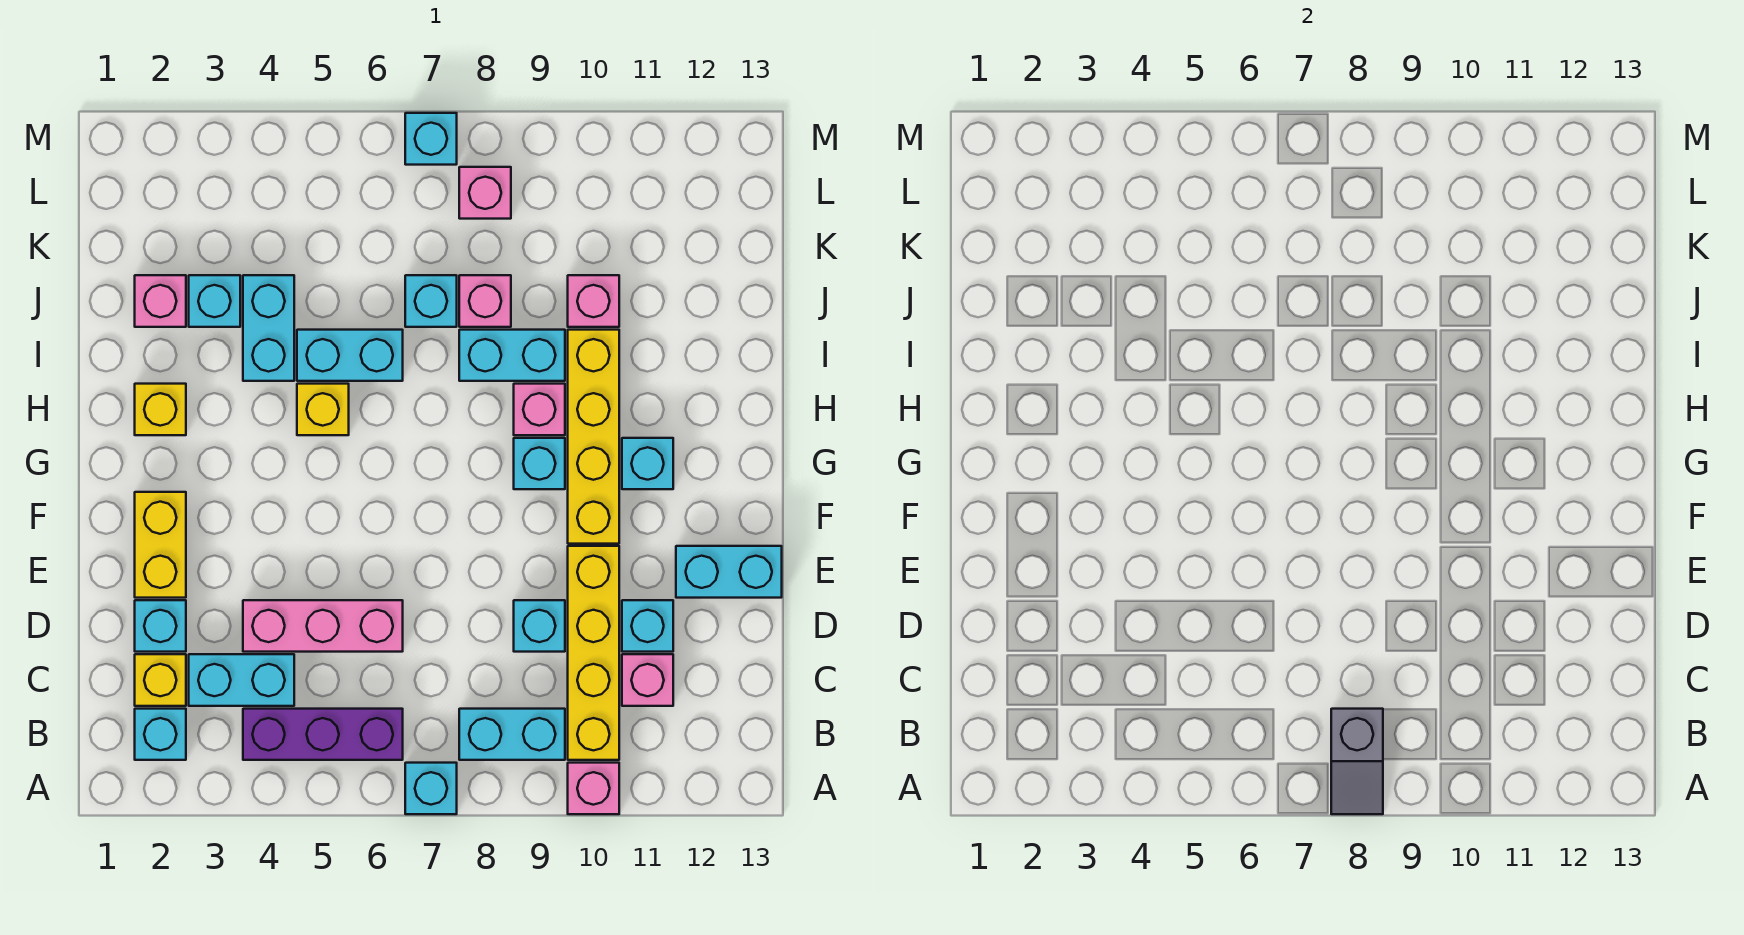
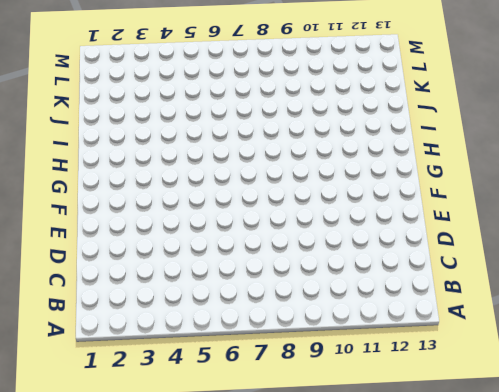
none -> cyan brick A7 level 1
none -> pink brick A10 level 1
none -> cyan brick B2 level 1
none -> purple brick B4:B6 level 1

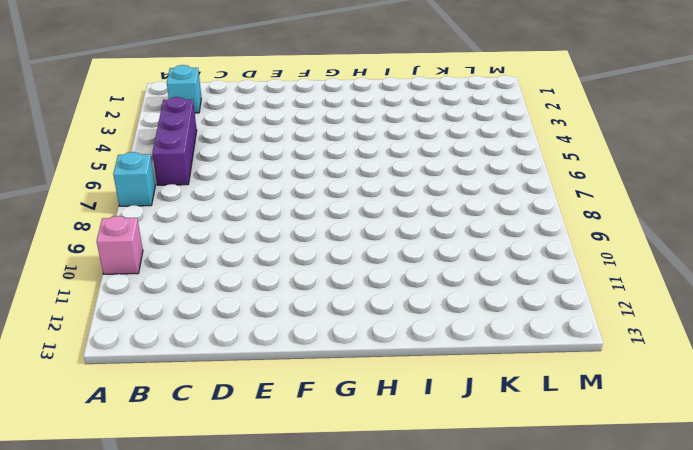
none -> cyan brick B8:B9 level 1
none -> yellow brick B10:E10 level 1
none -> yellow brick C2 level 1
none -> cyan brick C3:C4 level 1

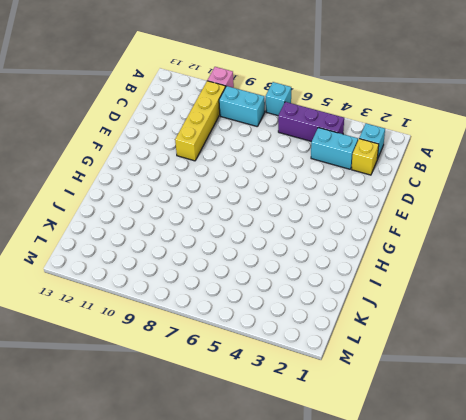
none -> pink brick C11 level 1
none -> cyan brick D2 level 1
none -> pink brick D4:D6 level 1
none -> cyan brick D9 level 1

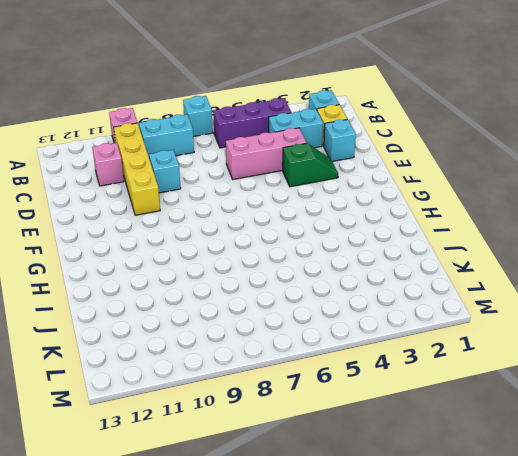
green slope E3:E4 level 1 top 4 -> none
none -> cyan brick D11 level 1
none -> yellow brick E2:F2 level 1
none -> cyan brick E12:E13 level 1
none -> yellow brick F10:I10 level 1

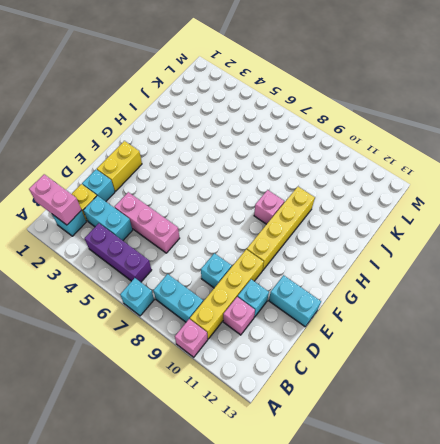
pink brick B1:B2 level 2 -> none
none -> cyan brick G9 level 1
none -> cyan brick G11 level 1
none -> yellow brick H2 level 1
none -> yellow brick H5 level 1

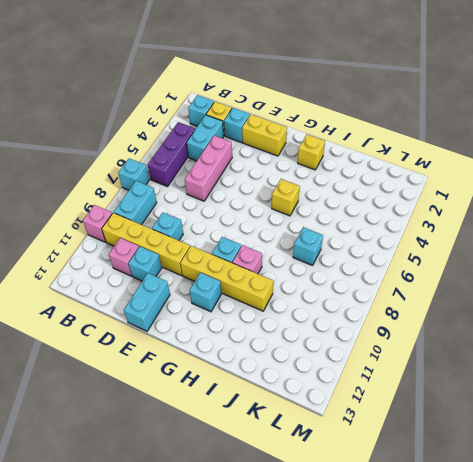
none -> cyan brick I4:J4 level 1
none -> cyan brick I5:I6 level 1
none -> cyan brick I8:I9 level 1
none -> pink brick J2 level 1

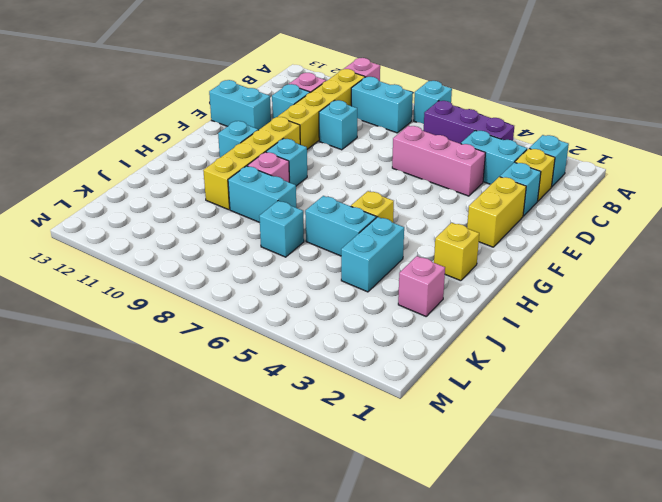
none -> cyan brick J3 level 1
none -> pink brick J8 level 1
none -> pink brick J10 level 1
none -> pink brick L8 level 1

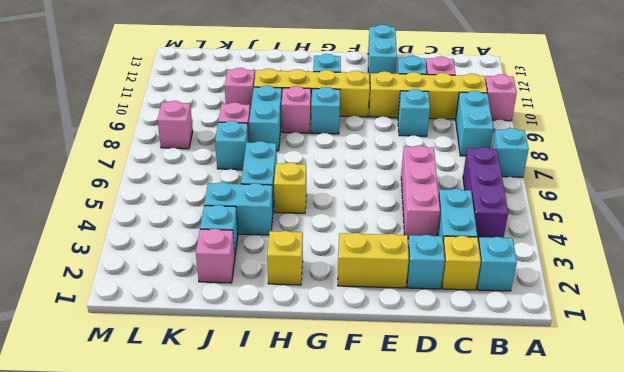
none -> cyan brick M7 level 1
none -> grey slope A8:B8 level 2 top B

